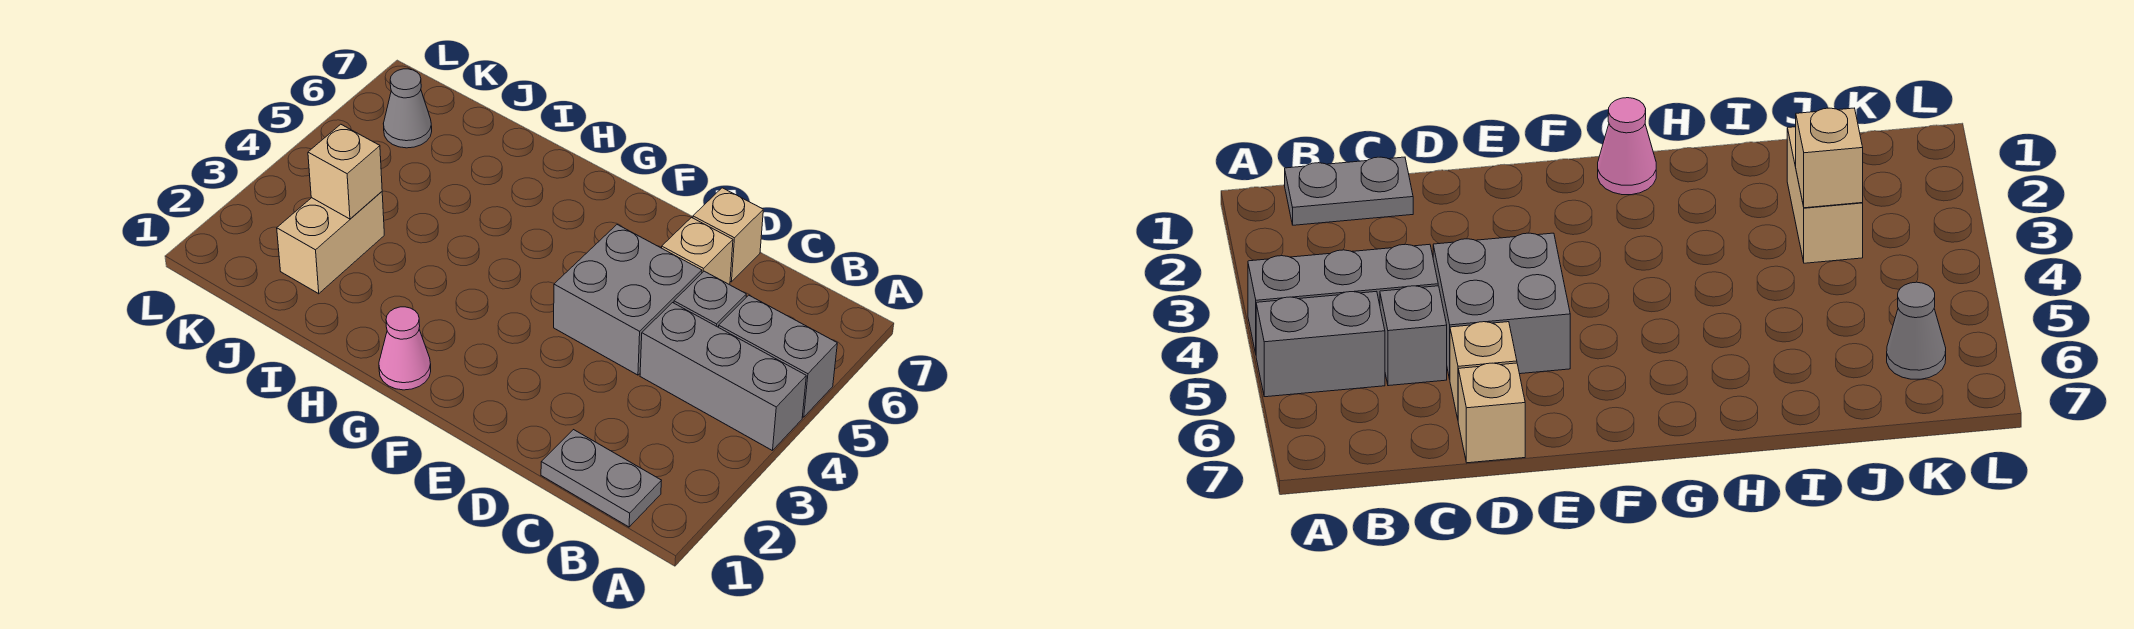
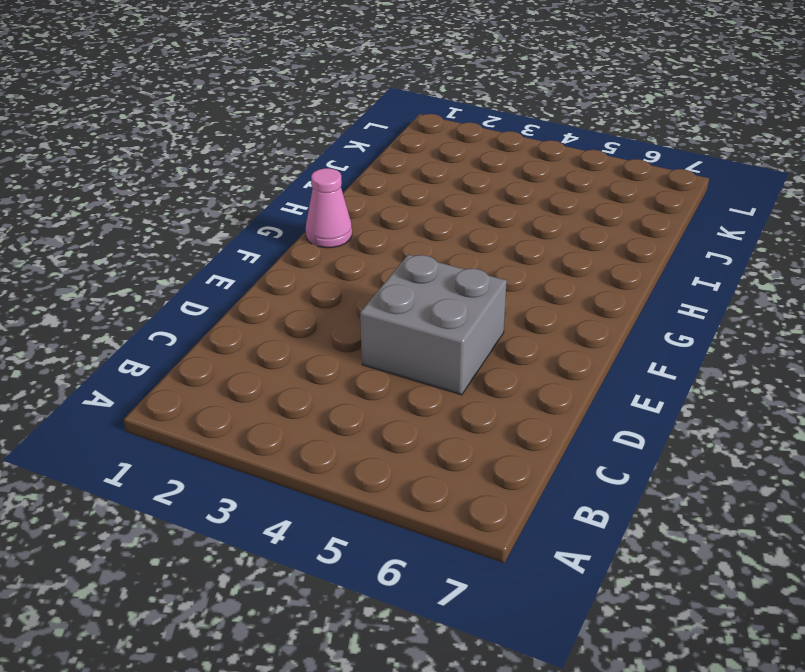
none -> grey brick A4:C4 level 1
none -> grey brick A5:B5 level 1

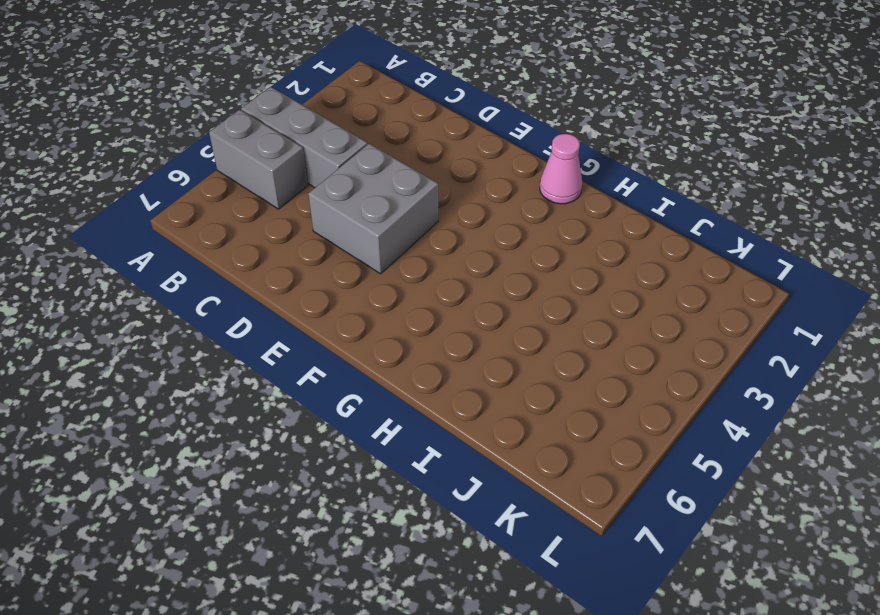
none -> grey plate B1:C1 level 1
none -> grey brick C5 level 1

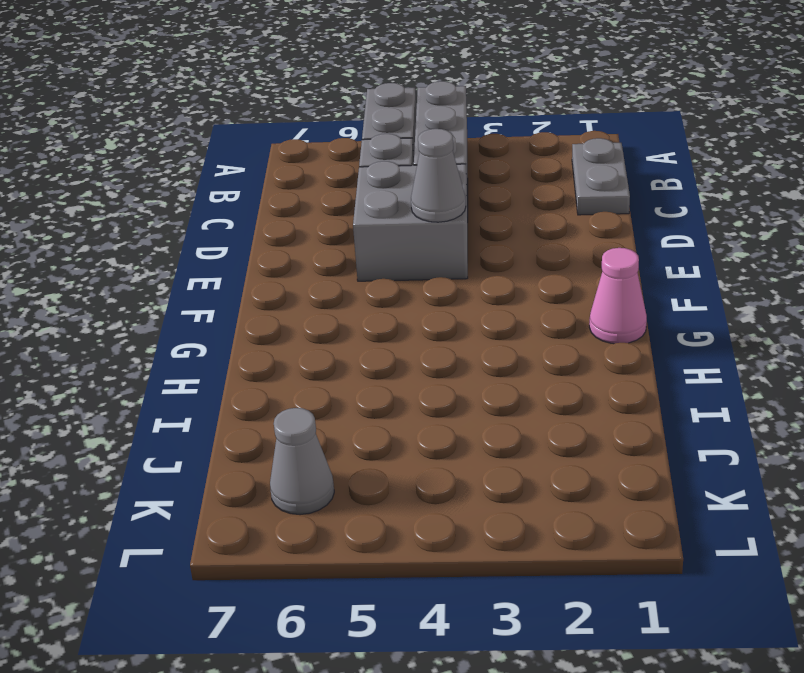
grey cone E4 level 2 -> none
none -> tan brick D6 level 1
none -> tan brick D7 level 1

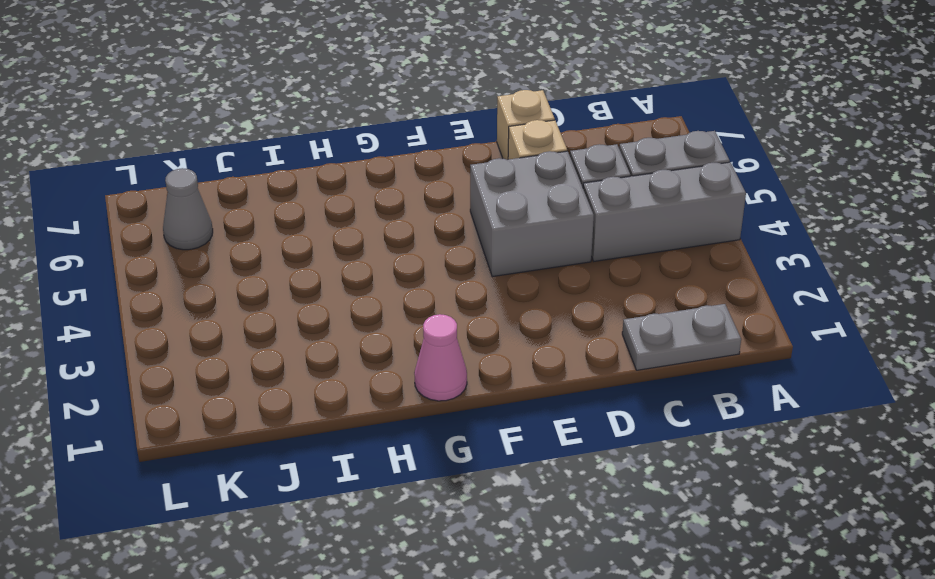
none -> tan brick J2:J3 level 1
none -> tan brick J3 level 2

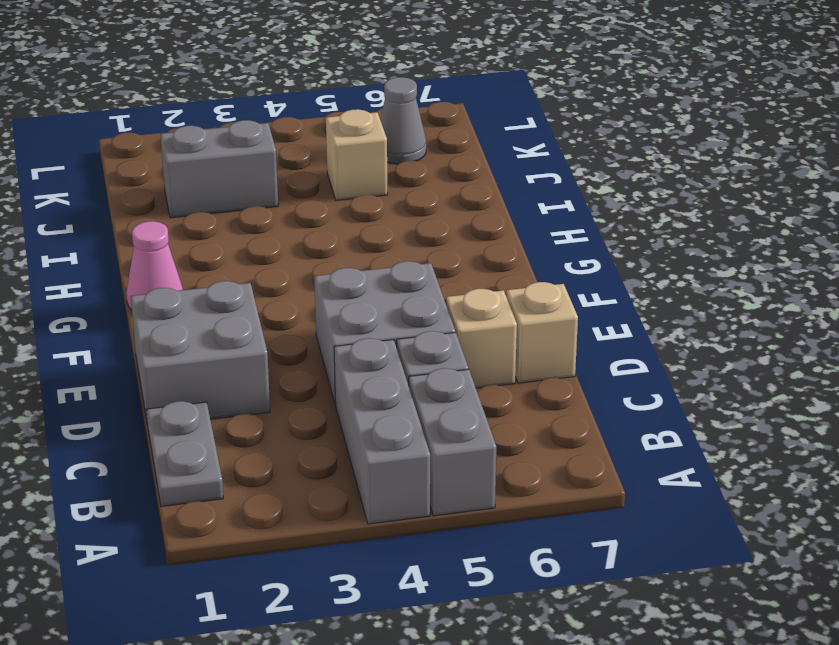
grey brick D1:E2 level 1 -> none
grey brick J2:J3 level 1 -> tan brick J2:J3 level 1
tan brick J5 level 1 -> tan brick J3 level 2

